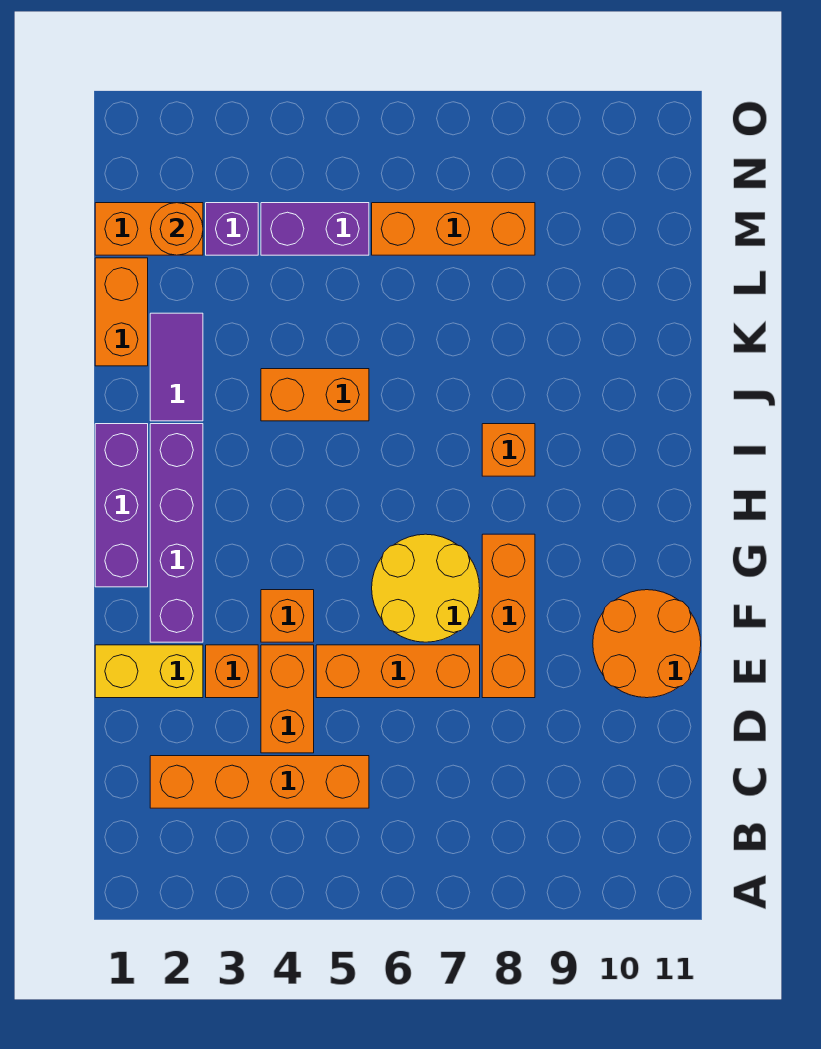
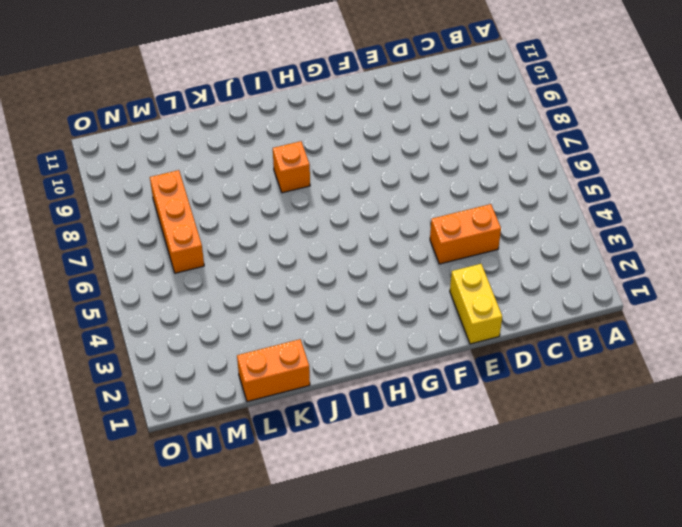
none -> orange brick C2:C5 level 1
none -> orange brick E3 level 1
none -> orange brick E5:E7 level 1

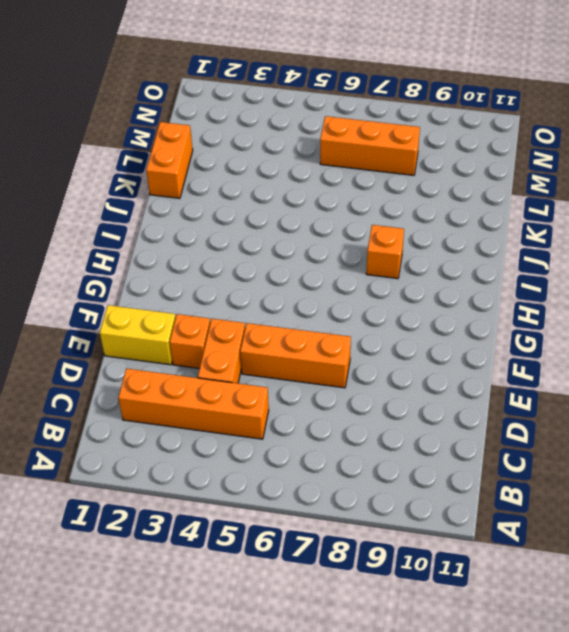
none -> orange brick E8:G8 level 1
none -> orange round brick E10:F11 level 1
none -> purple brick F2:I2 level 1

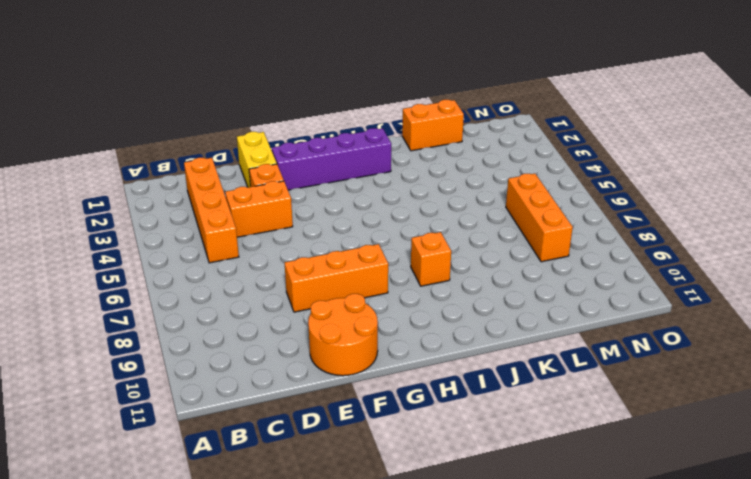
none -> orange brick E5:E7 level 1
none -> orange brick F4 level 1
none -> yellow round brick F6:G7 level 1

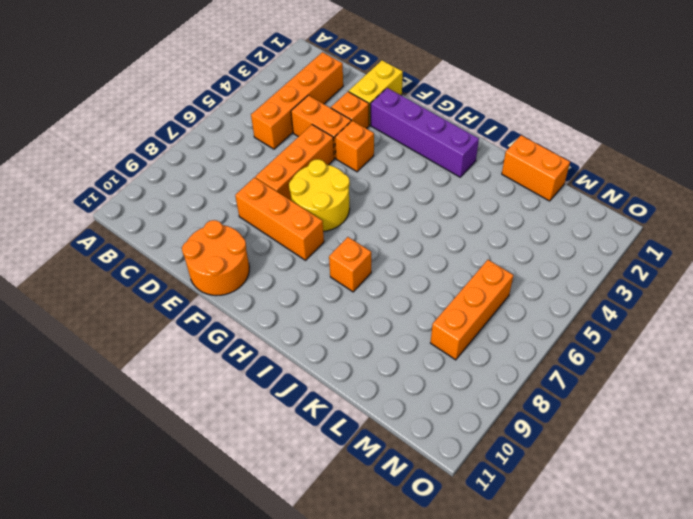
none -> purple brick G1:I1 level 1
none -> purple tile J2:K2 level 1
none -> orange brick J4:J5 level 1

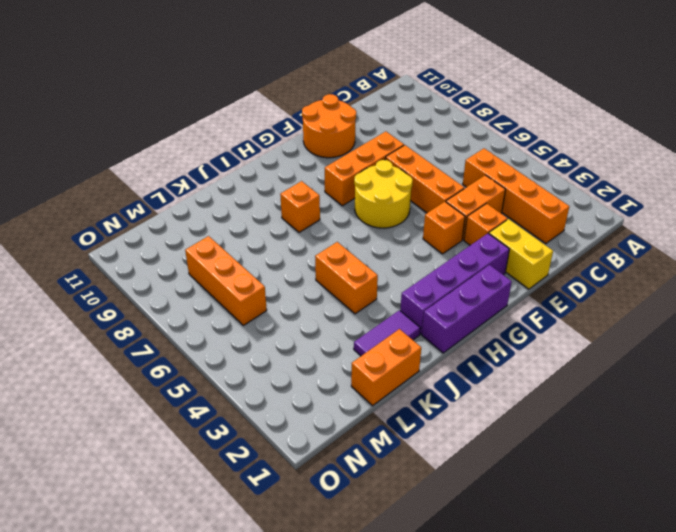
none -> orange brick M1:M2 level 1
none -> purple brick M3 level 1
none -> purple brick M4:M5 level 1

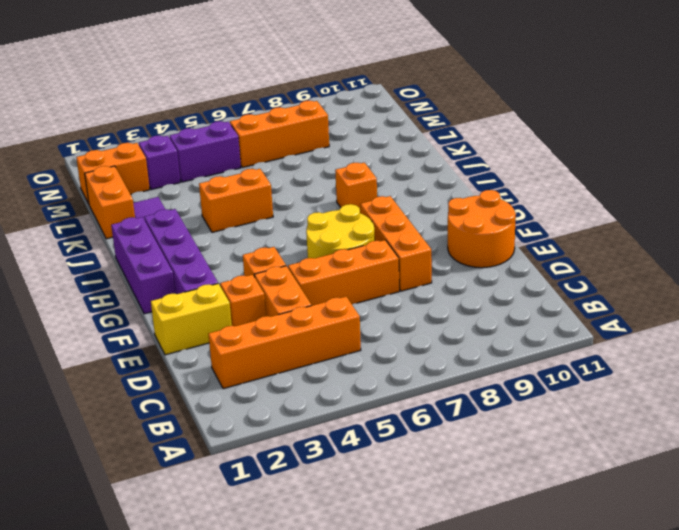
none -> orange round brick M2 level 2

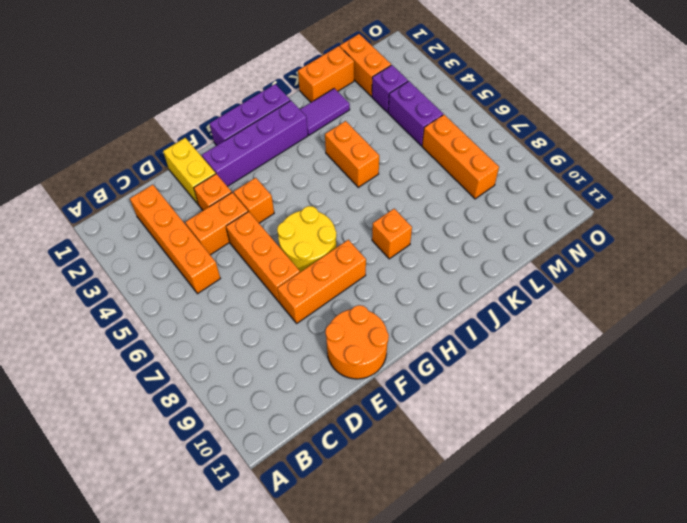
none -> orange round brick M2 level 2

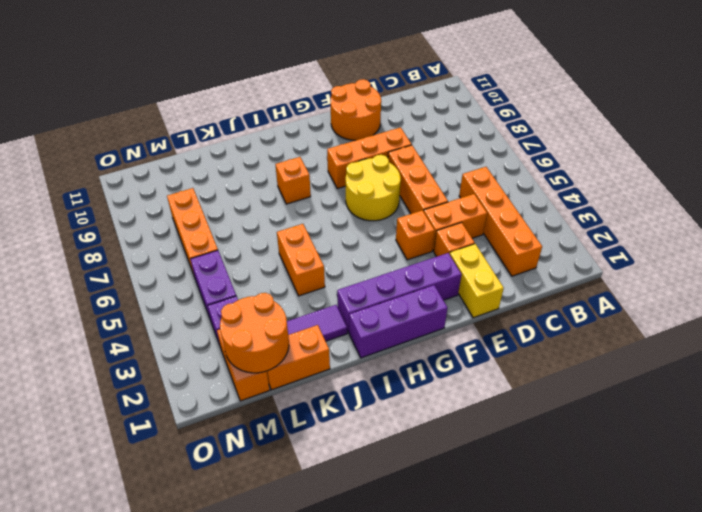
orange round brick L1:M2 level 2 -> orange round brick M2 level 2

